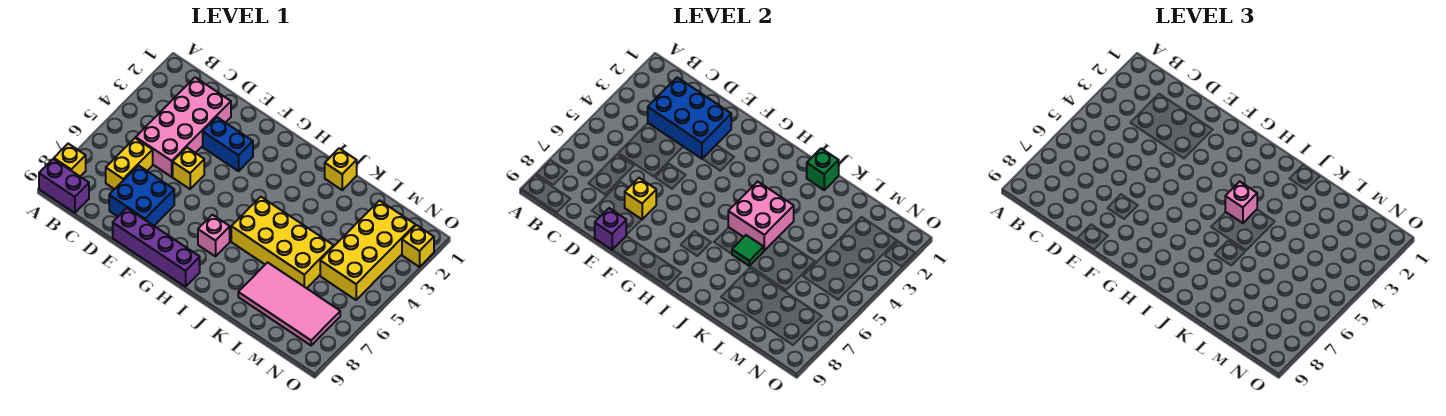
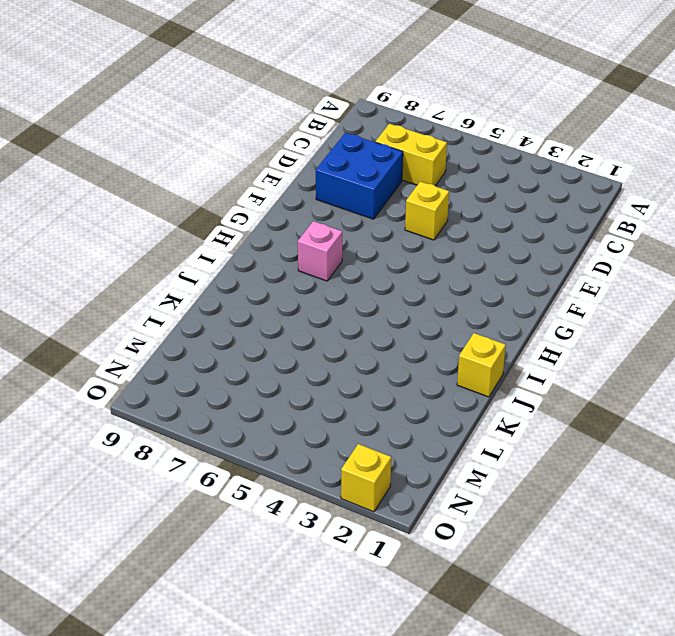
none -> yellow brick A8 level 1
none -> purple brick A9:B9 level 1
none -> pink brick C2:D5 level 1

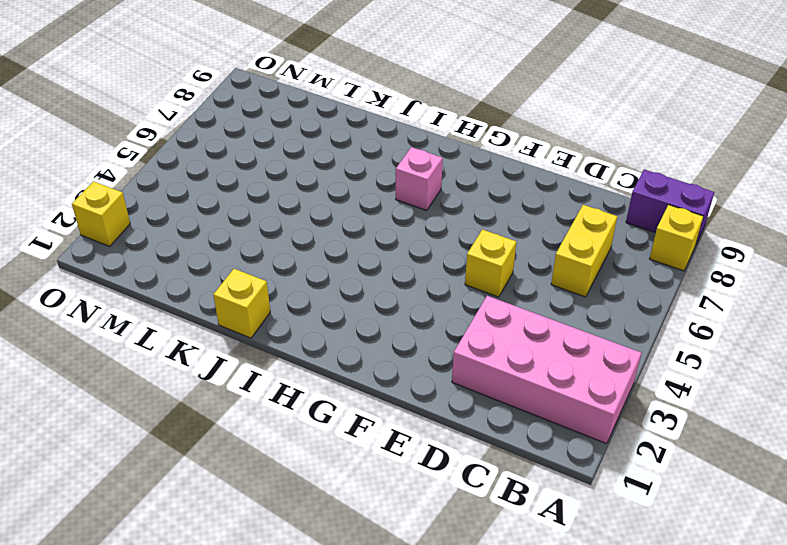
pink brick A2:D3 level 1 -> pink brick C2:D5 level 1
none -> blue brick D7:E8 level 1
none -> blue brick E3:F3 level 1
none -> purple brick E9:H9 level 1

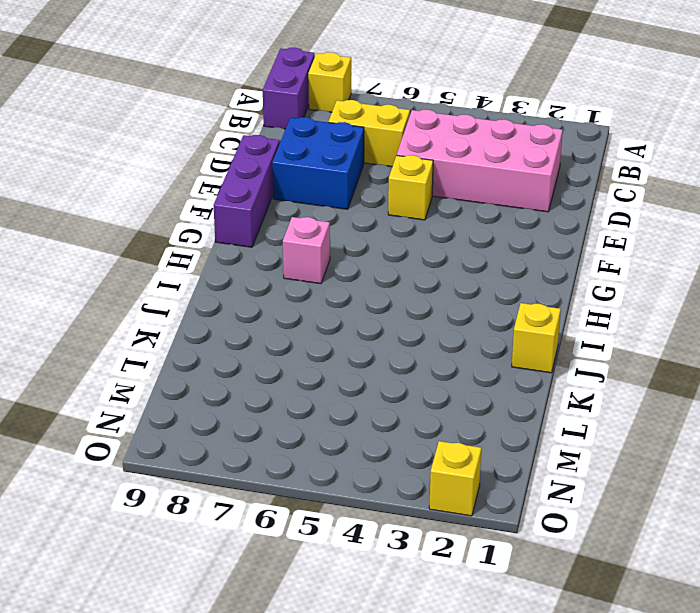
purple brick E9:G9 level 1 -> purple brick E9:H9 level 1
none -> blue brick E3:F3 level 1
none -> yellow brick I5:L6 level 1
none -> pink tile K7:N8 level 1

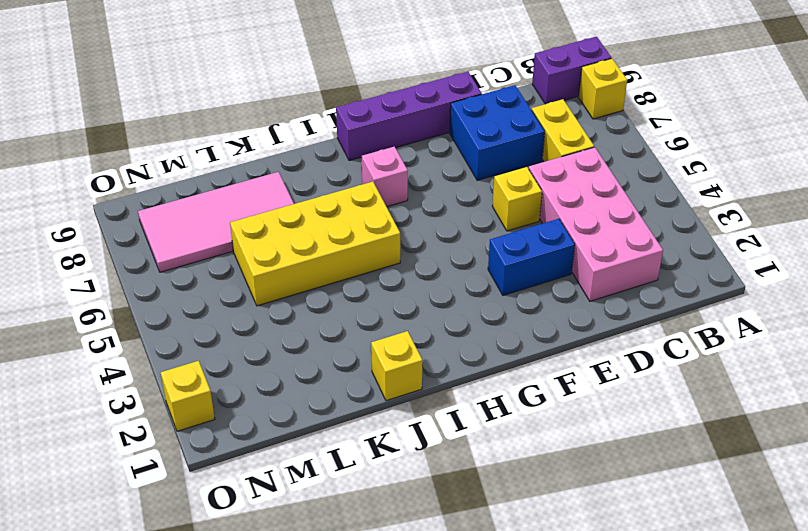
none -> yellow brick M2:N5 level 1
none -> blue brick C2:E3 level 2
none -> yellow brick E7 level 2

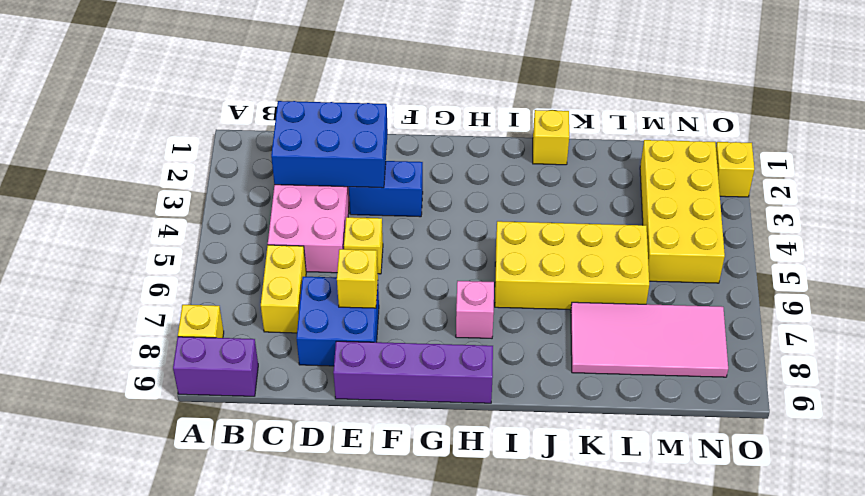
none -> purple brick E9 level 2
none -> pink brick I4:J5 level 2
none -> green brick J1 level 2

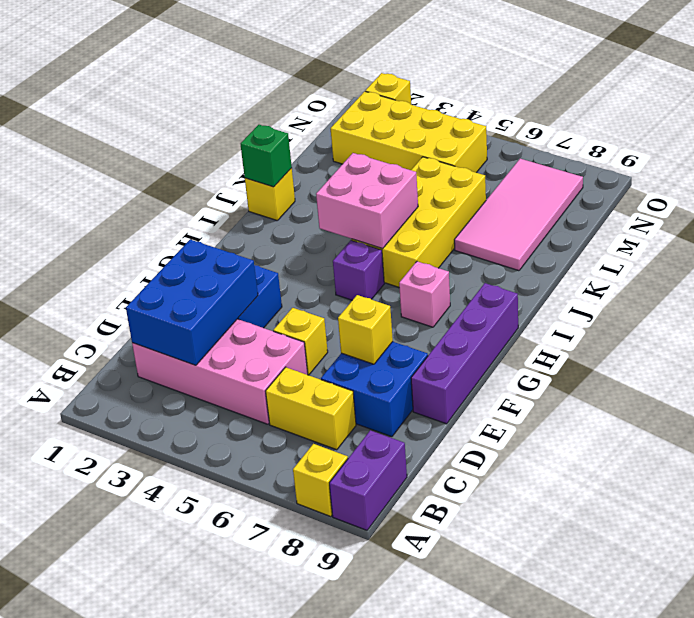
purple brick H5 level 1 -> purple brick E9 level 2
none -> green tile J6 level 2
none -> pink brick I4 level 3

